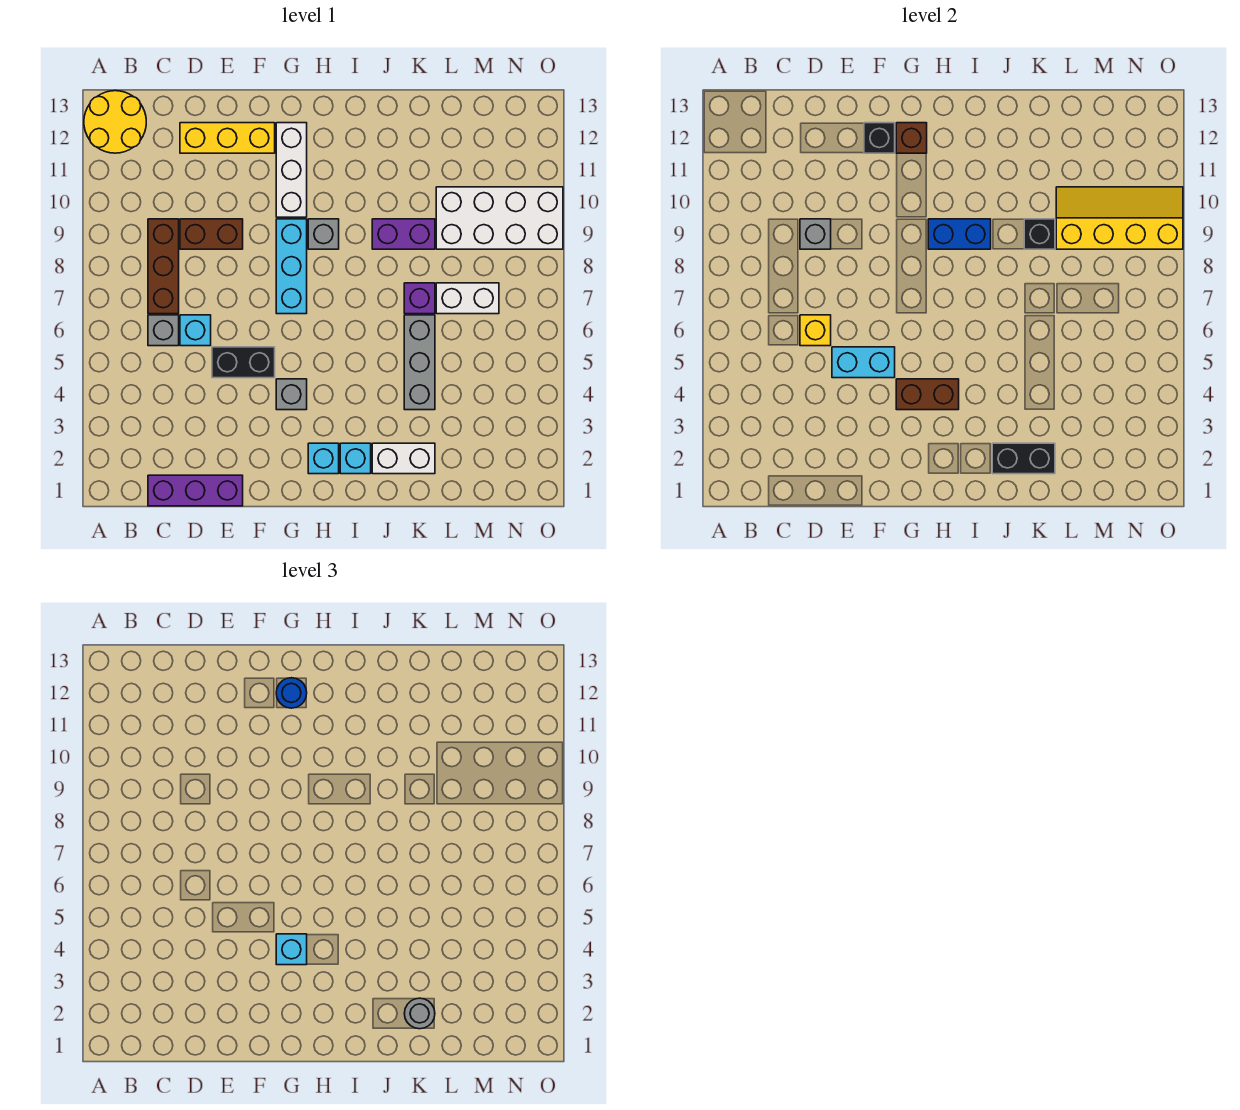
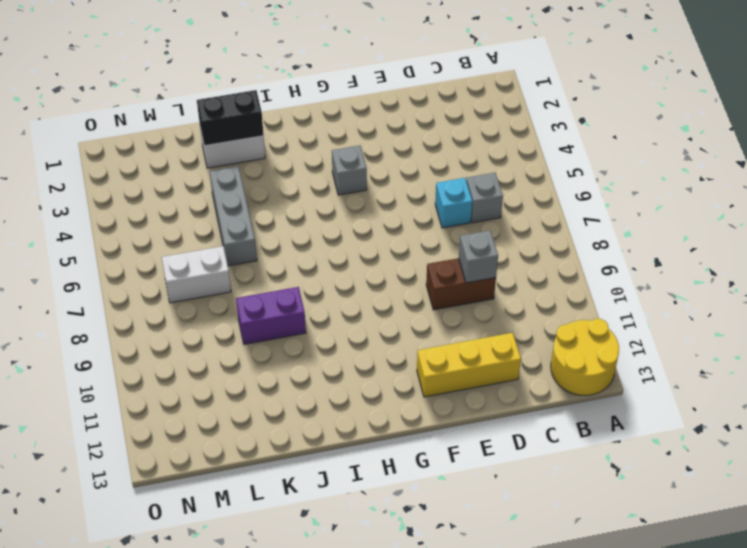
none -> purple brick C1:E1 level 1
none -> brown brick C7:C9 level 1
none -> black brick E5:F5 level 1
none -> cyan brick G7:G9 level 1

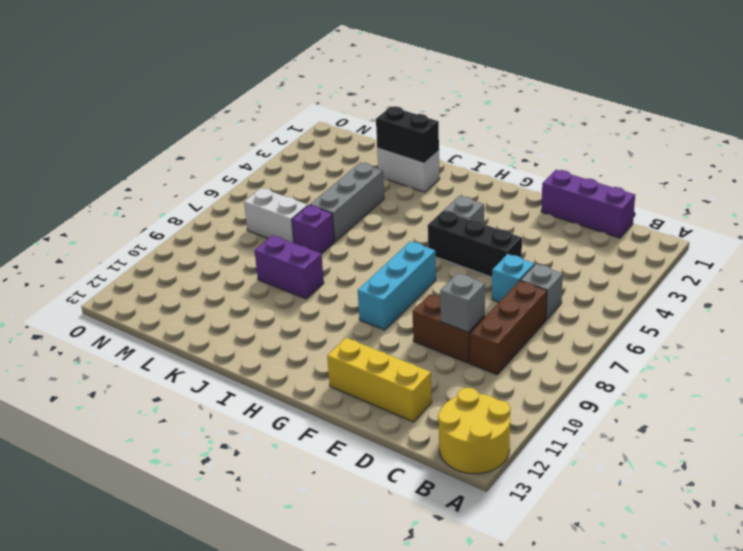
black brick E5:G5 level 1 -> black brick E5:F5 level 1
none -> white brick G10:G12 level 1
none -> cyan brick H2 level 1
none -> grey brick H9 level 1
none -> cyan brick I2 level 1

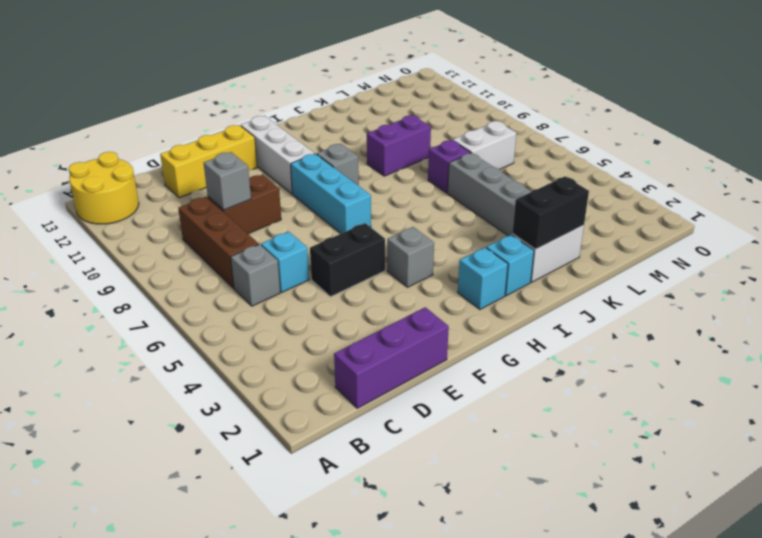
none -> white brick L9:O10 level 1
none -> yellow brick D6 level 2
none -> cyan brick E5:F5 level 2
none -> black brick F12 level 2

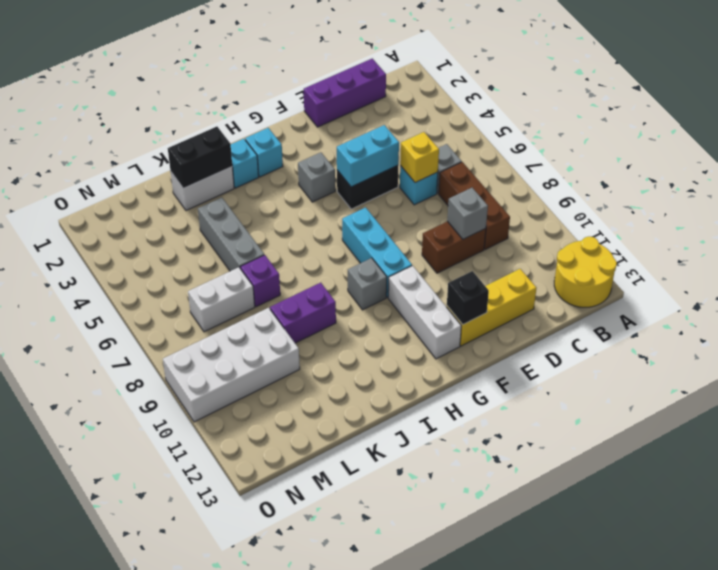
none -> brown brick G4:H4 level 2
none -> brown brick G12 level 2
none -> blue brick H9:I9 level 2
none -> black brick K9 level 2

